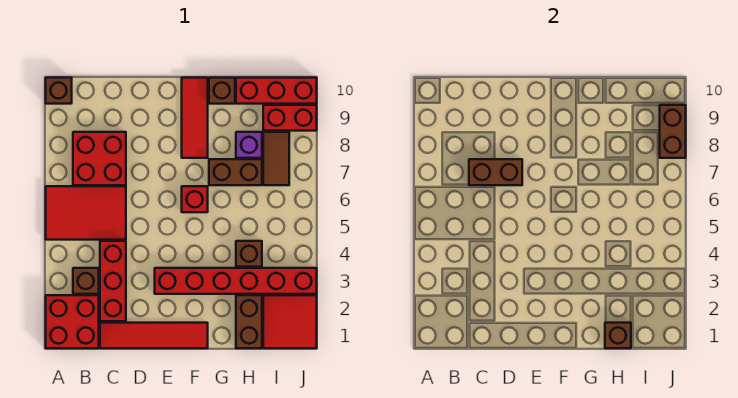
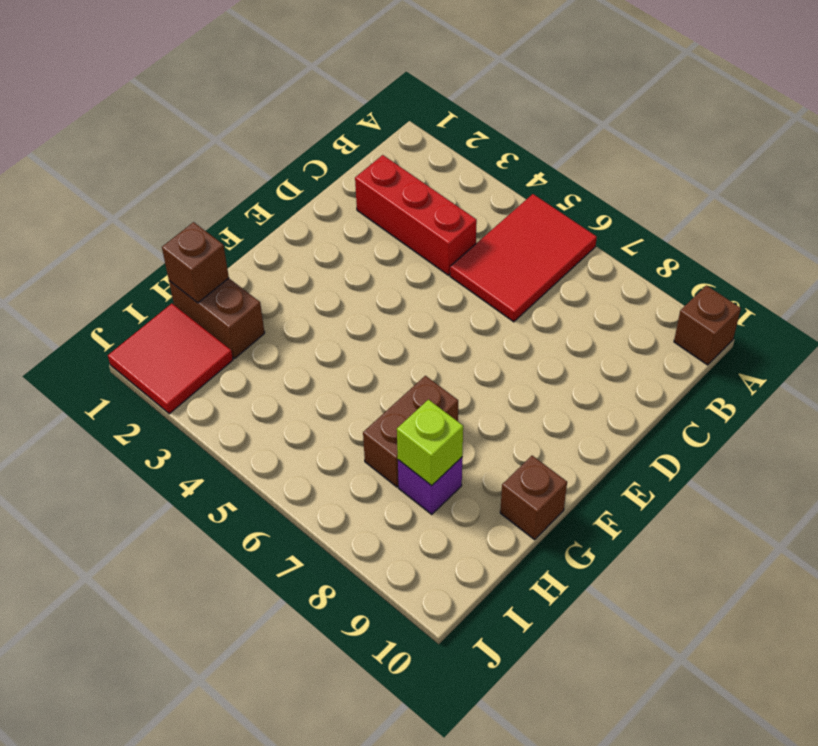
lime brick H8 level 2 -> none
none -> red brick A1:B2 level 1
none -> brown brick B3 level 1
none -> red brick B7:C8 level 1

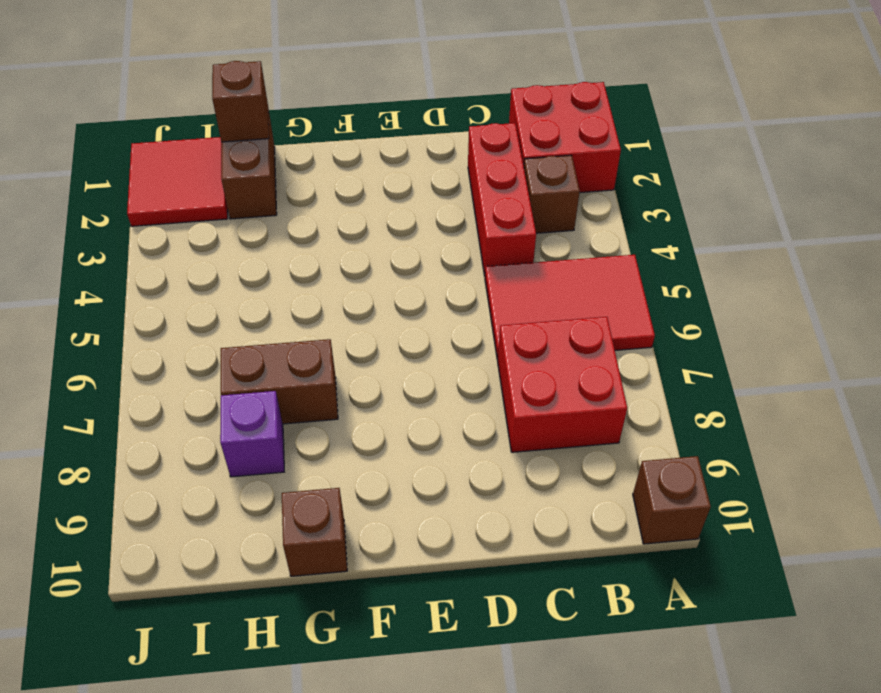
none -> red tile C1:F1 level 1
none -> red brick E3:J3 level 1
none -> red brick F6 level 1

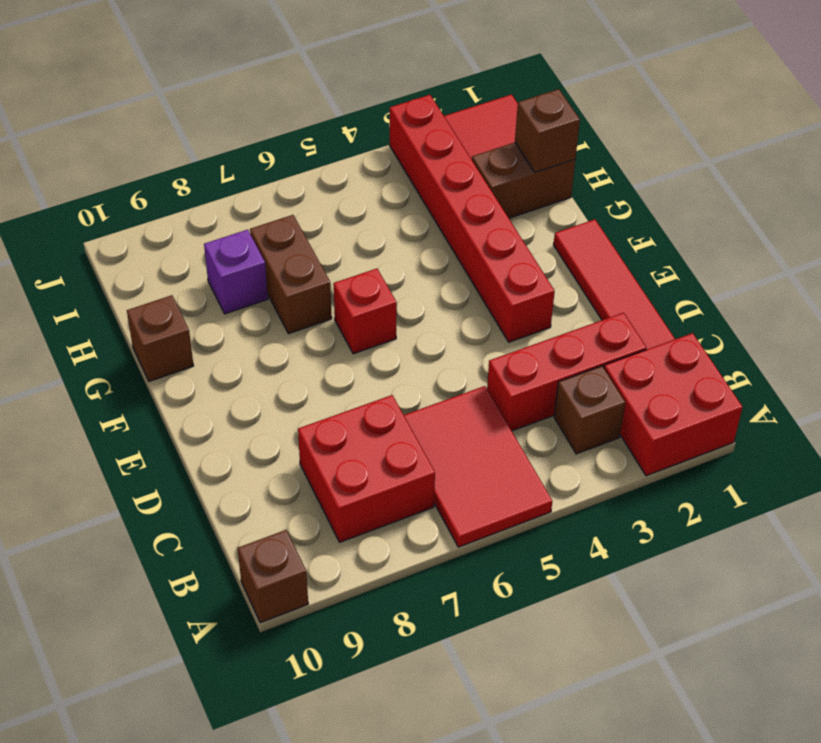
none -> red tile F8:F10 level 1
none -> brown brick H4 level 1
none -> red brick H10:J10 level 1

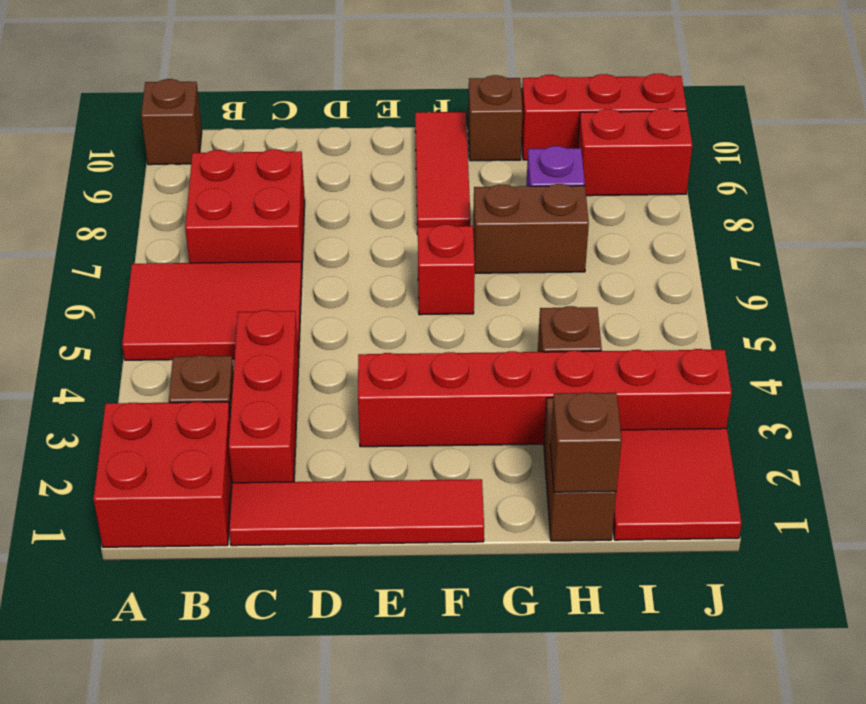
none -> brown tile I7:I8 level 1
none -> brown brick C7:D7 level 2
none -> brown brick J8:J9 level 2

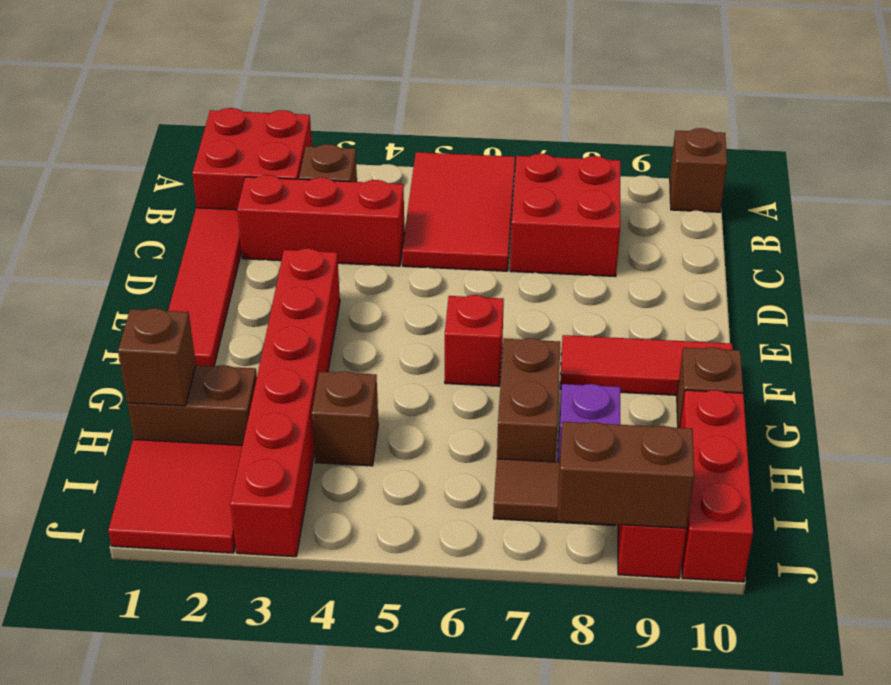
none -> brown brick C7:D7 level 2

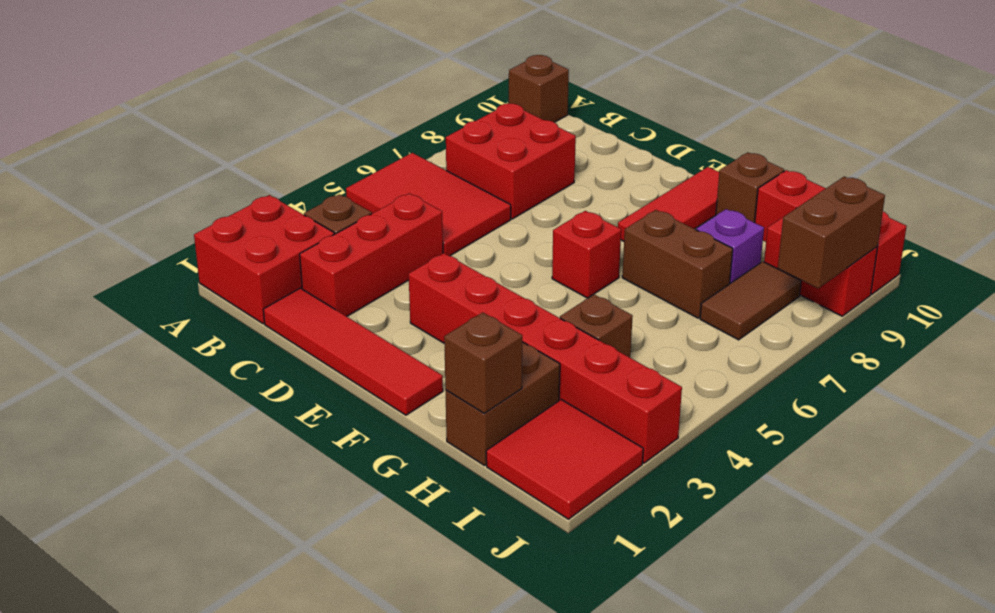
none -> brown brick C7:D7 level 2

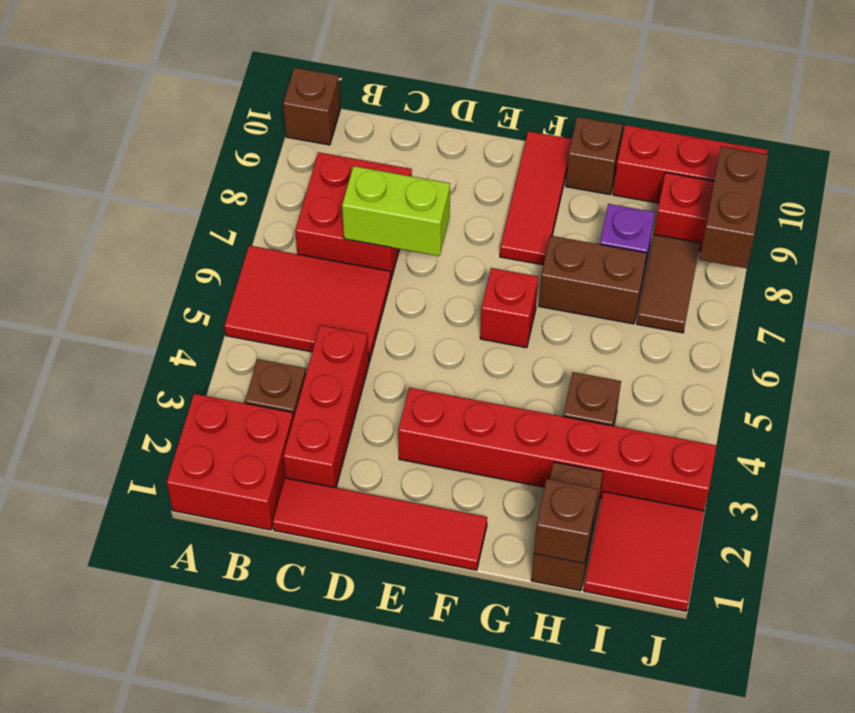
lime brick C7:D7 level 2 -> brown brick C7:D7 level 2

